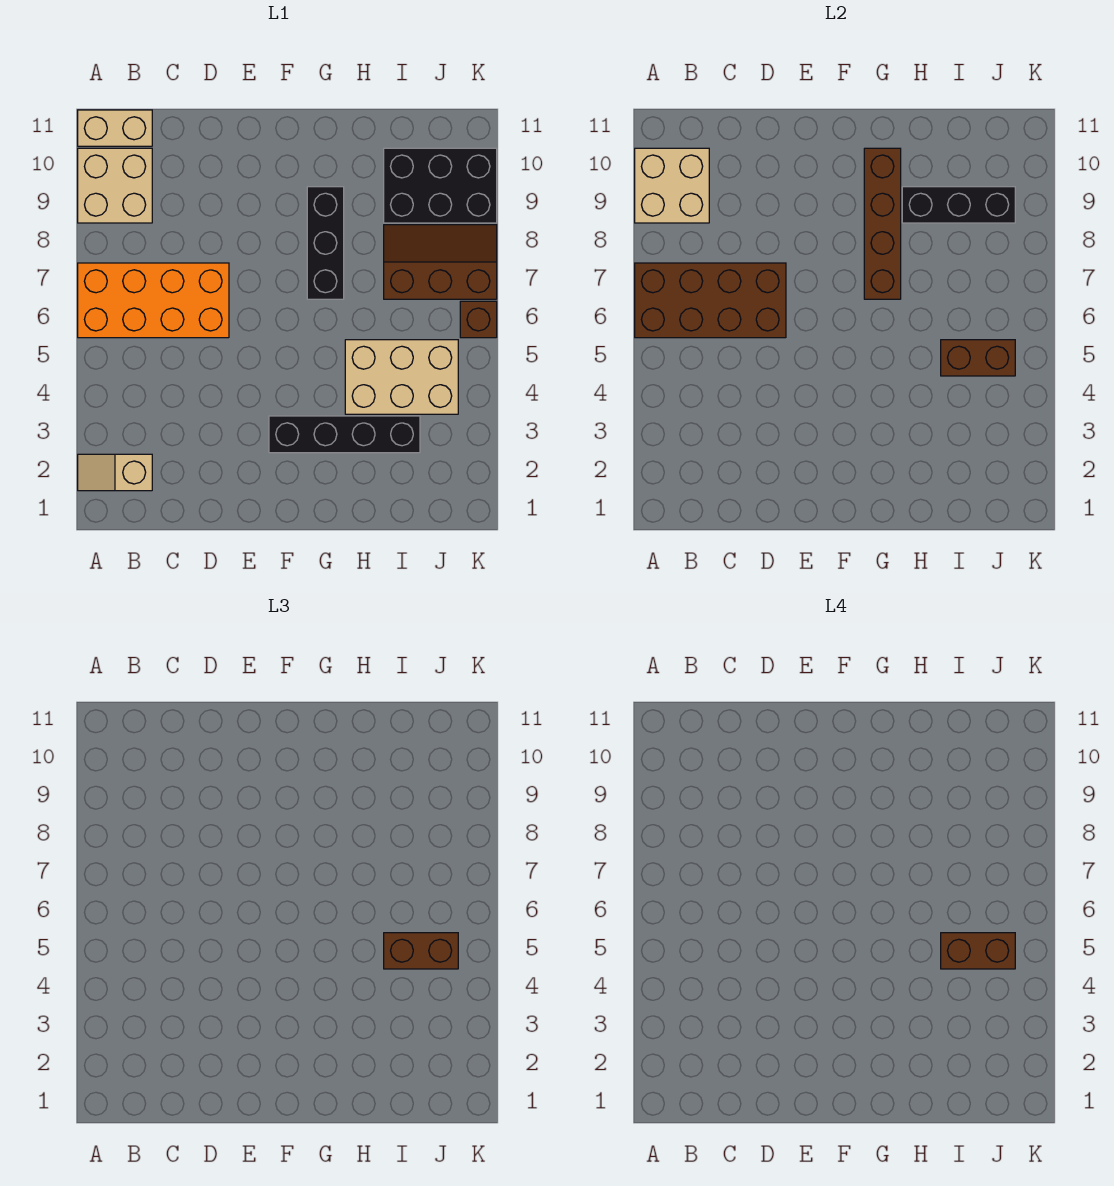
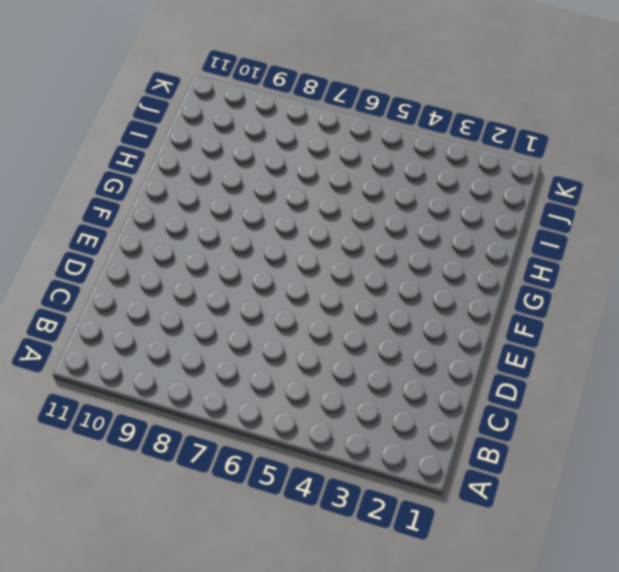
none -> tan slope A2:B2 level 1 top B
none -> orange brick A6:D7 level 1
none -> tan brick A9:B10 level 1

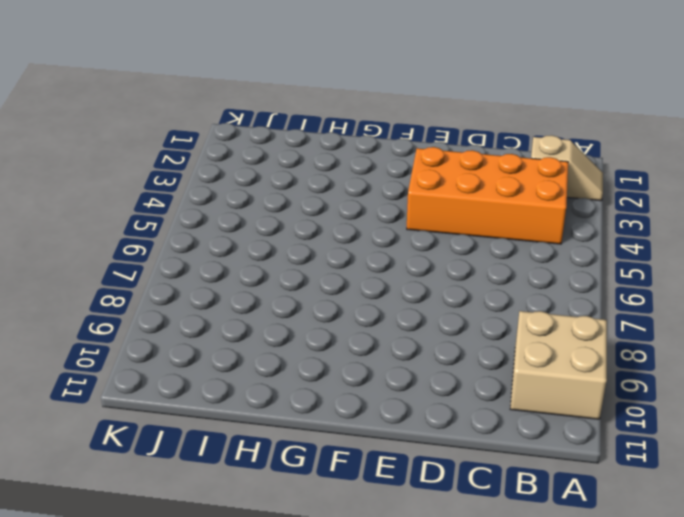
orange brick B3:E4 level 1 -> orange brick A6:D7 level 1
none -> tan brick A11:B11 level 1
none -> black brick F3:I3 level 1
none -> black brick G7:G9 level 1

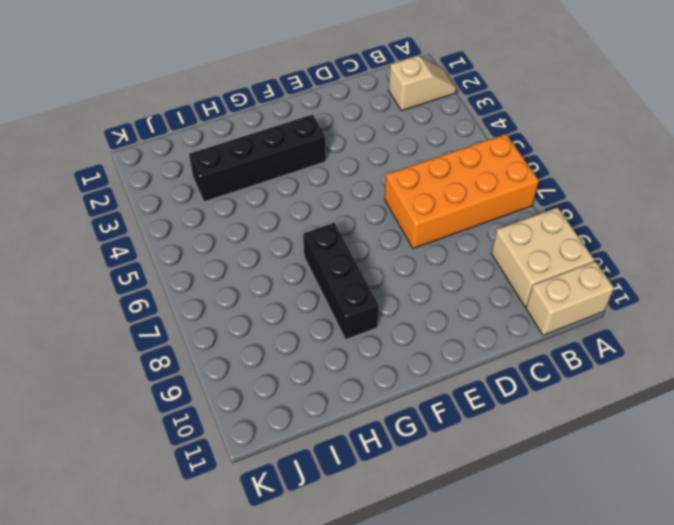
none -> tan brick H4:J5 level 1
none -> brown slope I7:K8 level 1 top 7
none -> black brick I9:K10 level 1

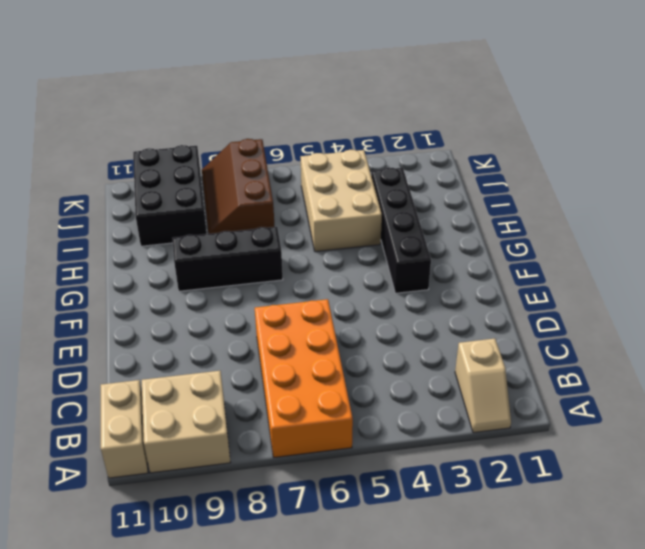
none -> brown brick K6 level 1
none -> brown brick A6:D7 level 2
none -> tan brick A9:B10 level 2

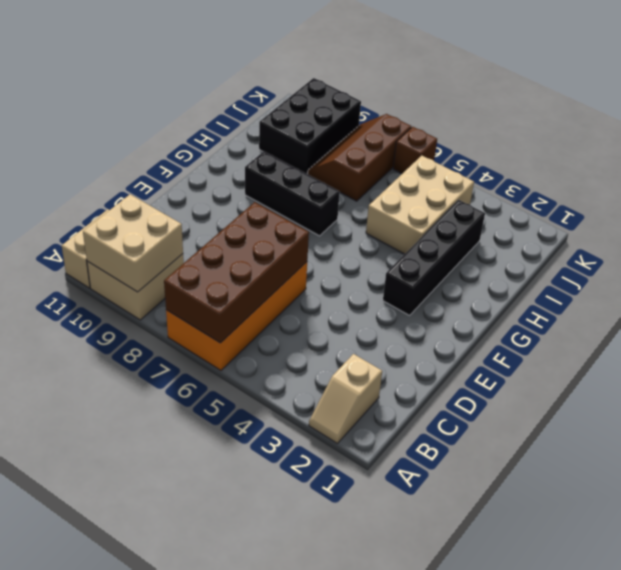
none -> brown brick G7:G10 level 2
none -> black brick H9:J9 level 2
none -> brown brick I5:J5 level 2

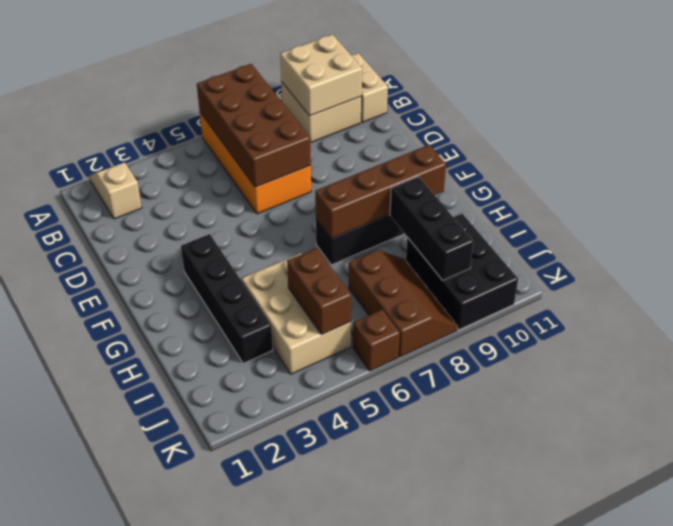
none -> brown brick I5:J5 level 3
none -> brown brick I5:J5 level 4

